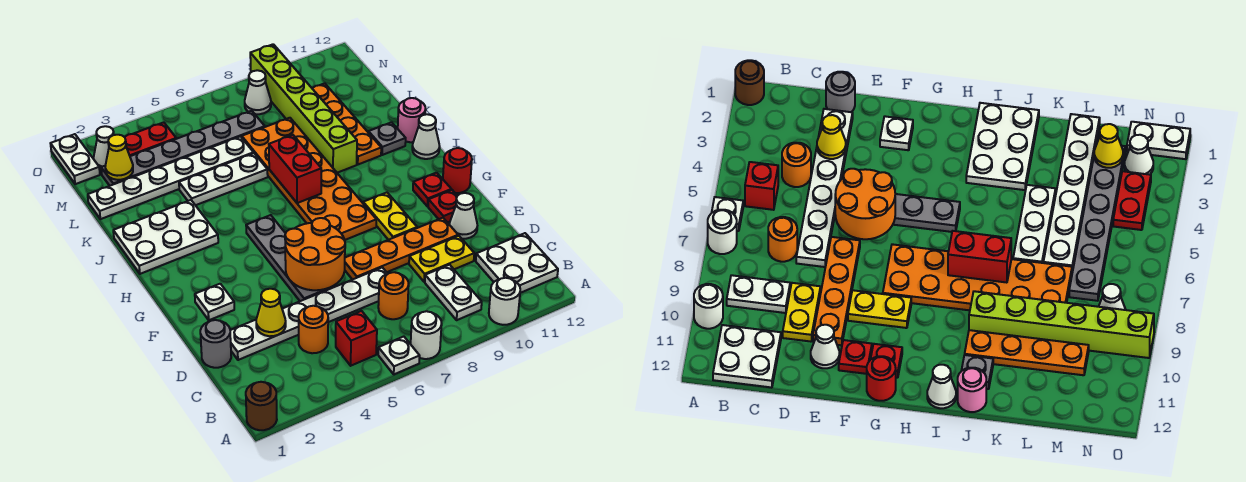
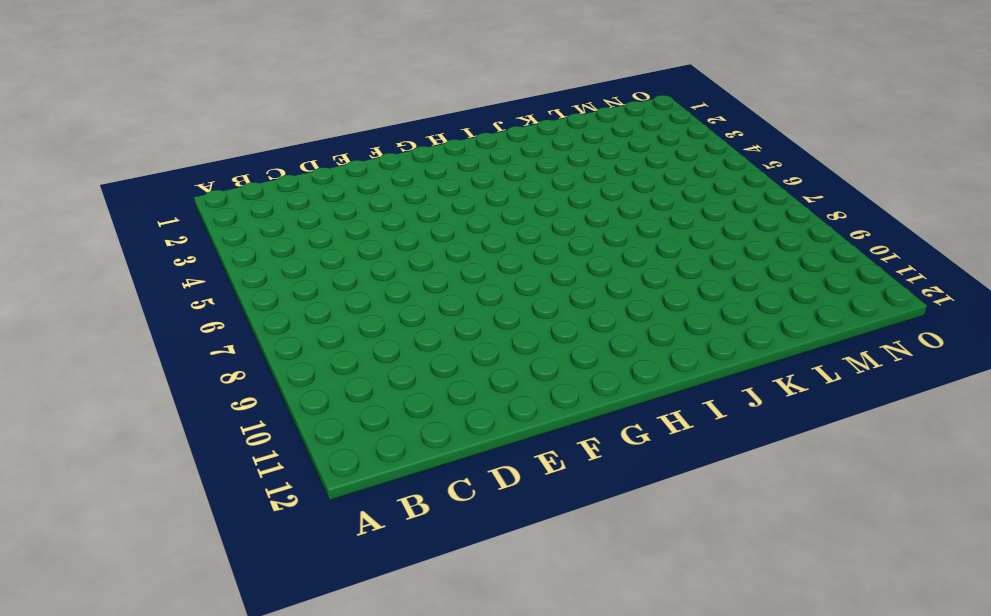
none -> brown round brick A1 level 1
none -> white plate A6 level 1
none -> white round brick A7 level 1
none -> white round brick A10 level 1

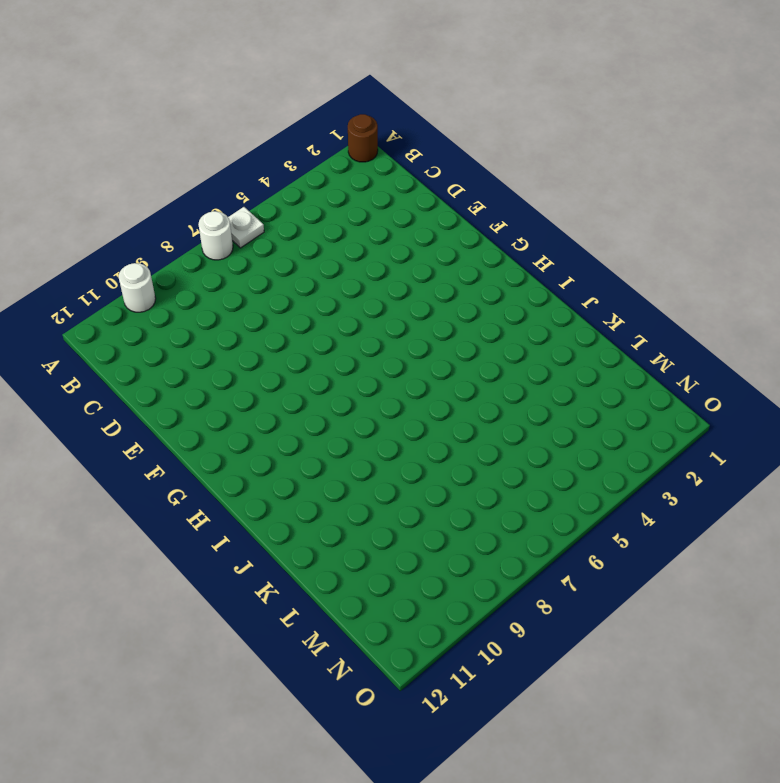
none -> red brick B5 level 1
none -> white plate B9:C9 level 1
none -> white plate B11:C12 level 1
none -> orange round brick C4 level 1

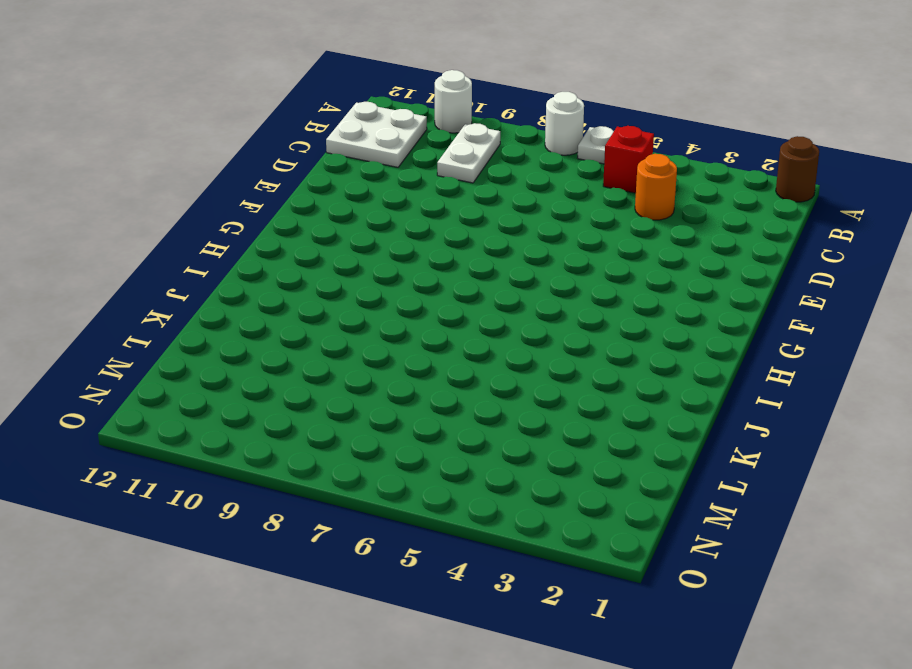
none -> orange round brick C7 level 1
none -> grey round brick D1 level 1
none -> white plate D2:D7 level 1
none -> yellow plate D9:D10 level 1

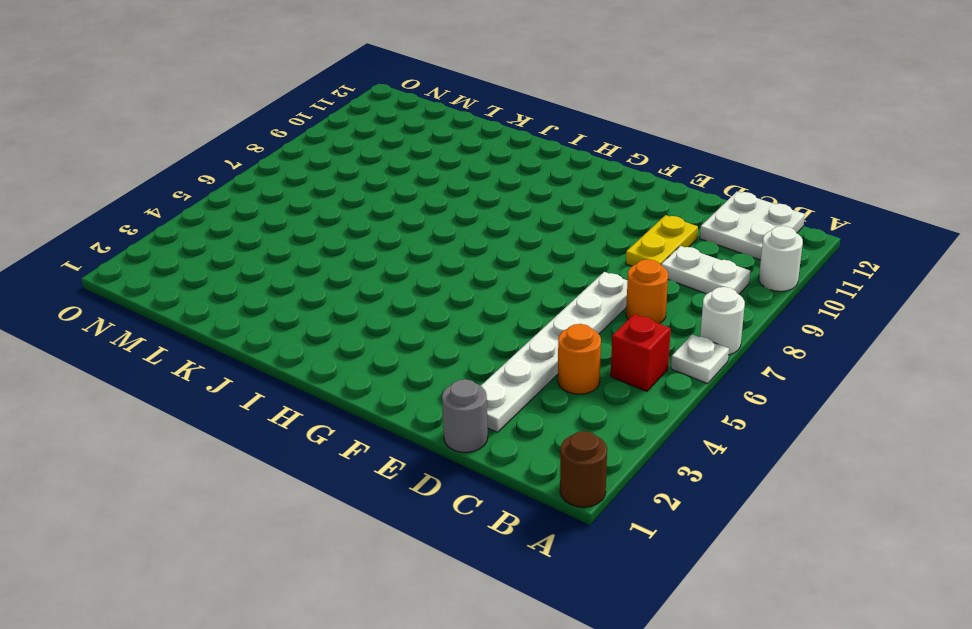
none -> grey plate E5:H5 level 1
none -> orange plate E7:E10 level 1
none -> white cone E11 level 1
none -> white plate F2 level 1

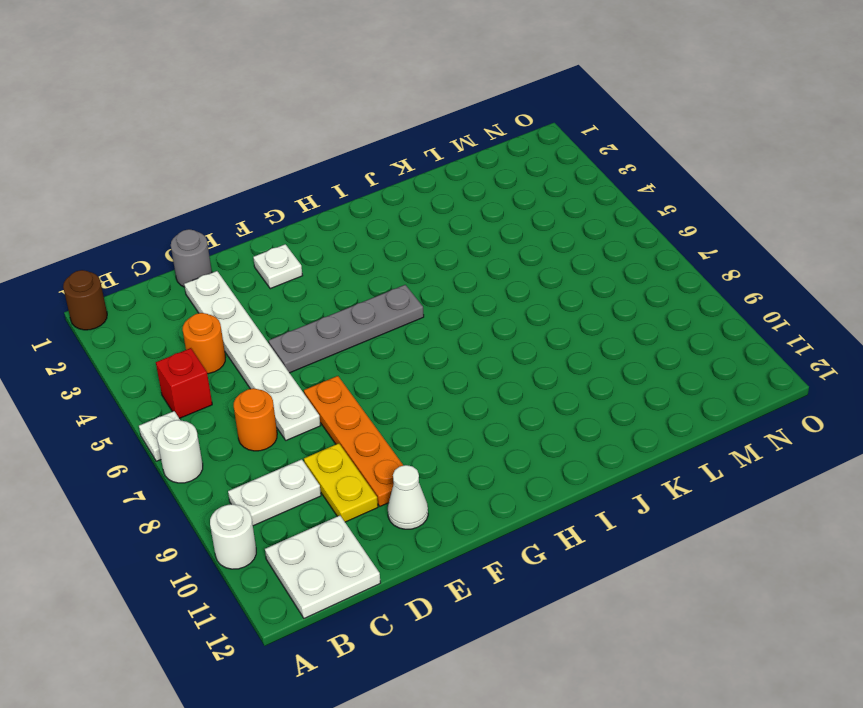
none -> yellow plate F9:G9 level 1
none -> red plate F11 level 1
none -> orange plate G7:L8 level 1
none -> red plate G11 level 1

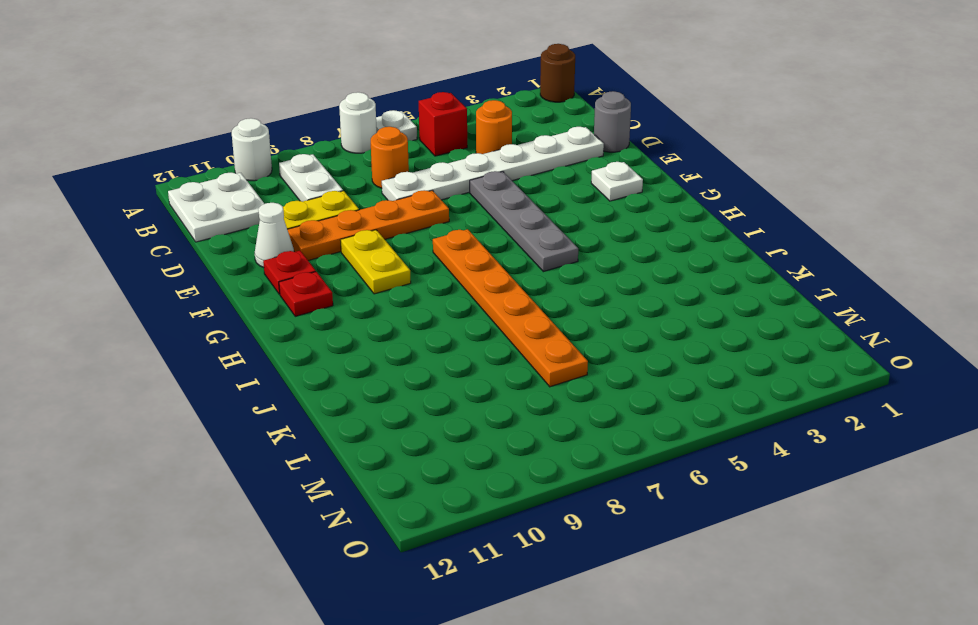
orange plate G7:L7 level 1 -> orange plate G7:L8 level 1
none -> red round brick G12 level 1
none -> white plate I1:J3 level 1
none -> white cone I12 level 1
none -> lime brick J9:O9 level 1

